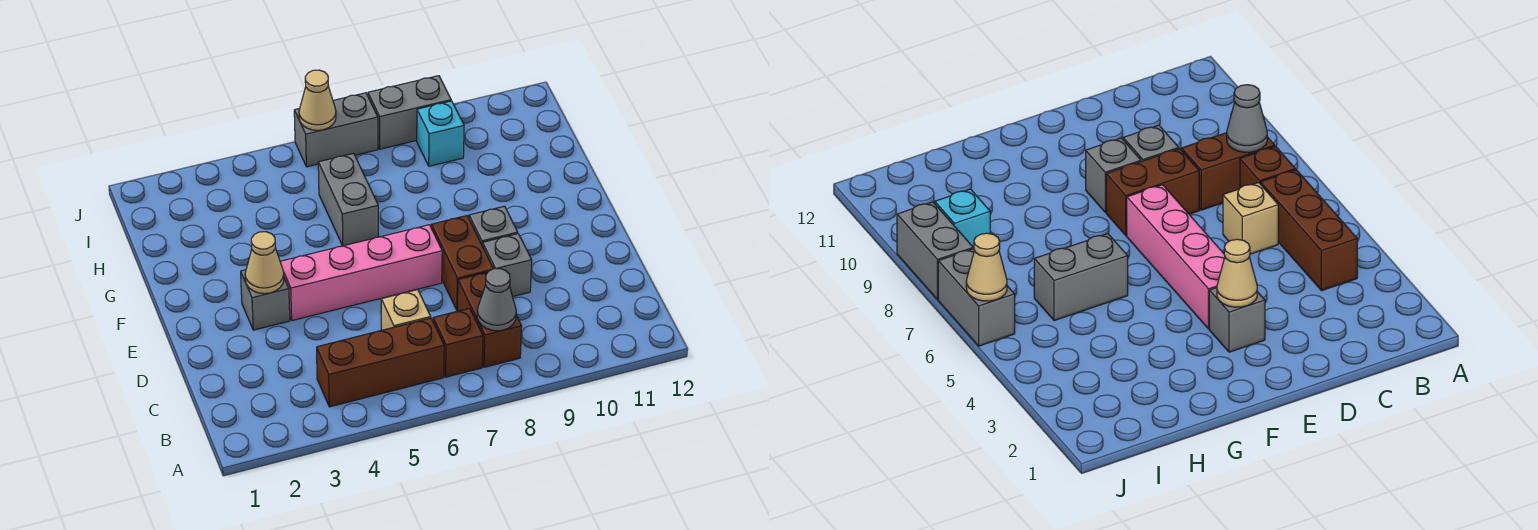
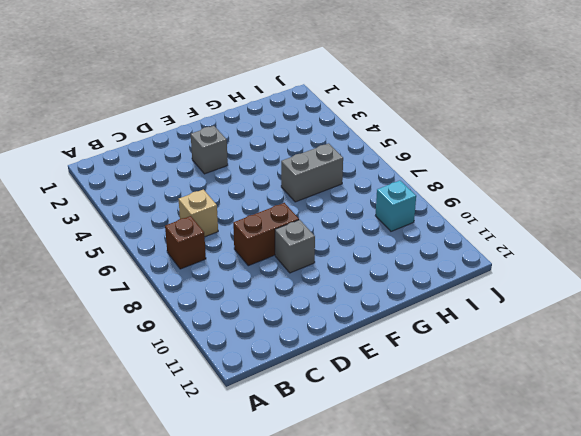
none -> brown brick B4:B6 level 1
none -> brown brick B8:C8 level 1
none -> grey brick D9 level 1

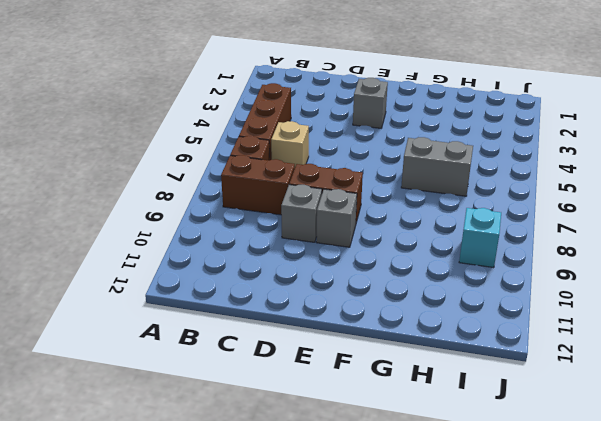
none -> pink brick E4:E7 level 1
none -> grey brick J6:J7 level 1
none -> grey brick J8:J9 level 1

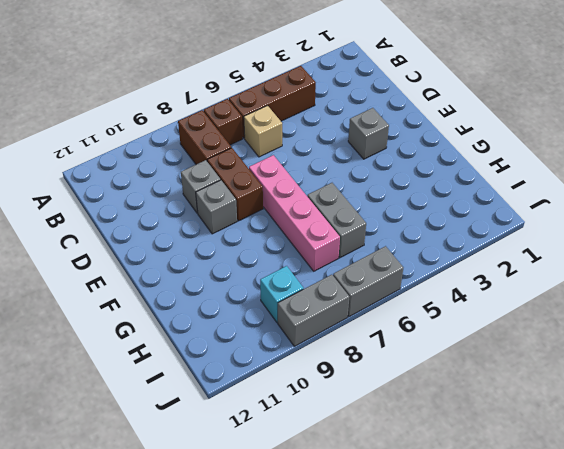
pink brick E7:H7 level 1 -> pink brick E4:E7 level 1
none -> grey cone B8 level 2
none -> tan cone E3 level 2
none -> tan cone J6 level 2

